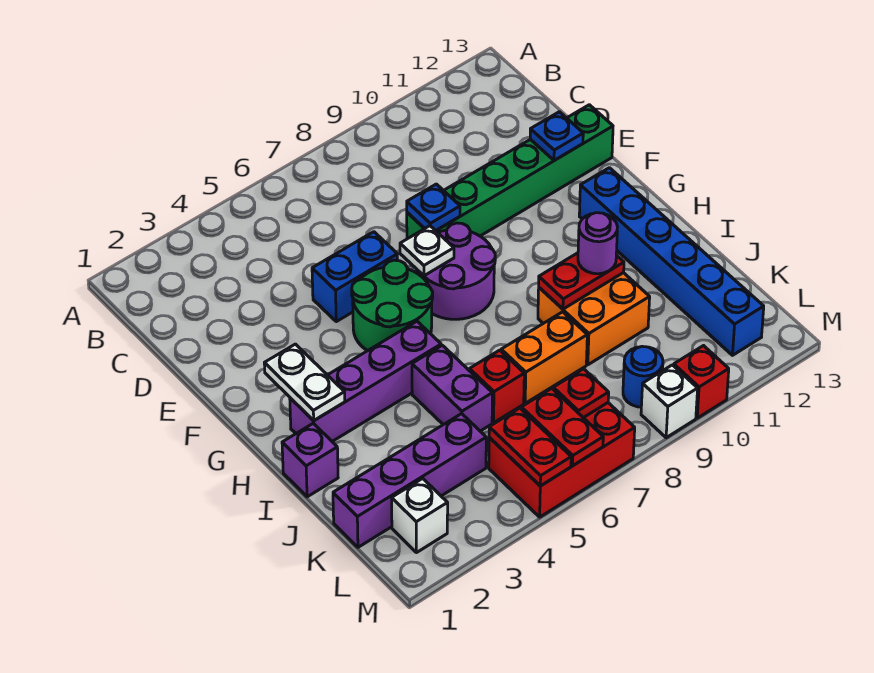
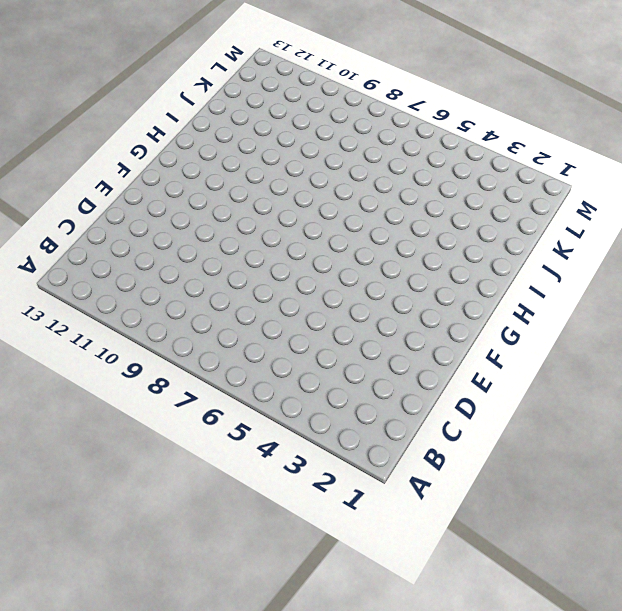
none -> blue brick E5:E6 level 1
none -> green brick E8:E13 level 1
none -> green round brick F5:G6 level 1

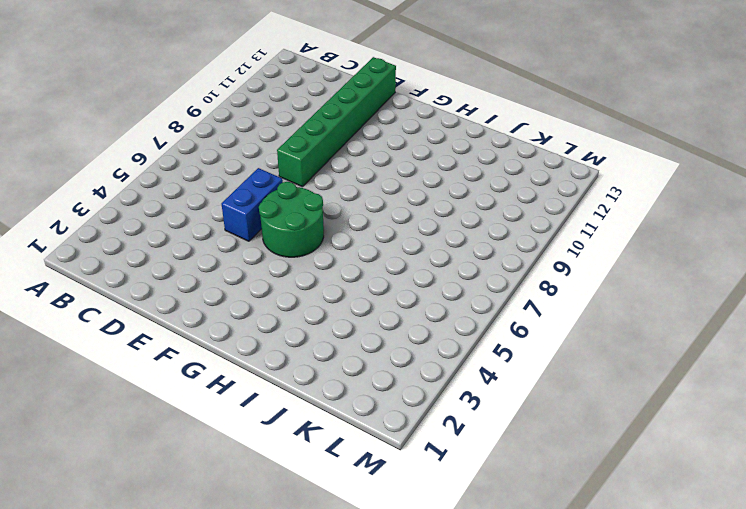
none -> purple round brick F7:G8 level 1
none -> blue brick G12:L12 level 1
none -> purple brick H2:H5 level 1

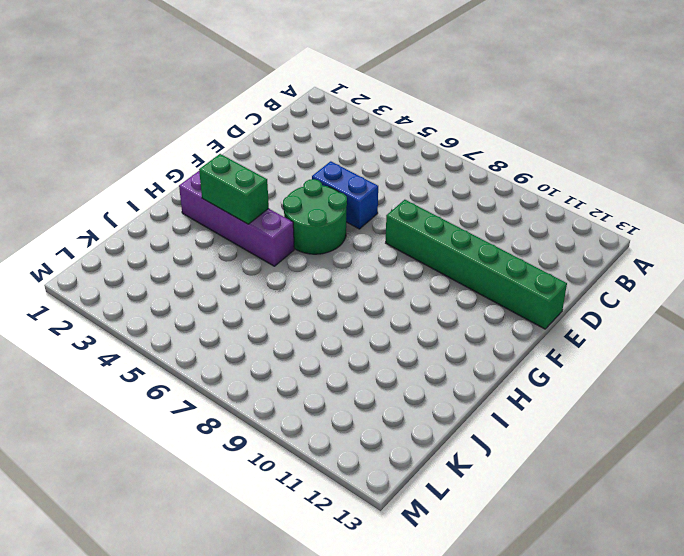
green brick H3:H4 level 2 -> none
none -> purple round brick F7:G8 level 1
none -> blue brick G12:L12 level 1
none -> purple brick I1 level 1

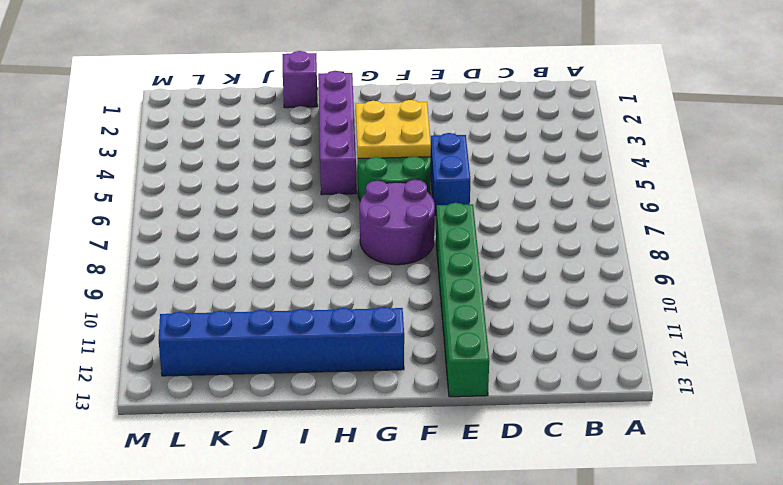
yellow plate F4:G5 level 2 -> none
none -> purple brick I5:J5 level 1
none -> orange brick I9:J10 level 1
none -> red brick J6 level 1

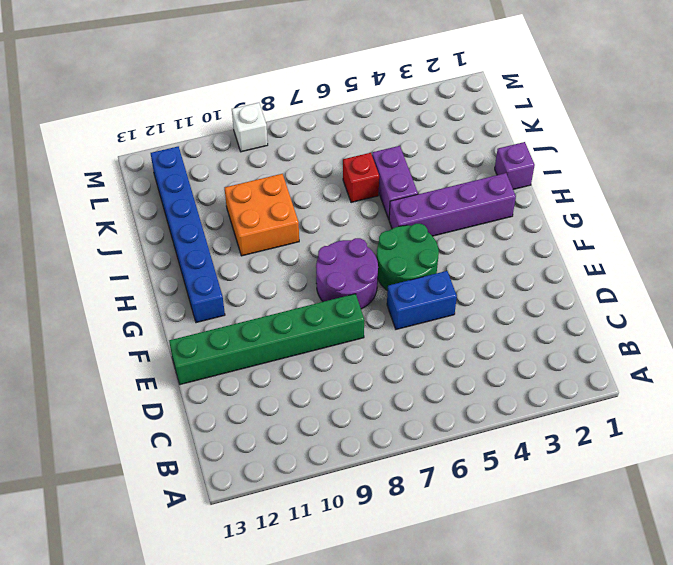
none -> orange brick J7:J8 level 1
none -> purple brick K1:K4 level 1
none -> white brick L2 level 1

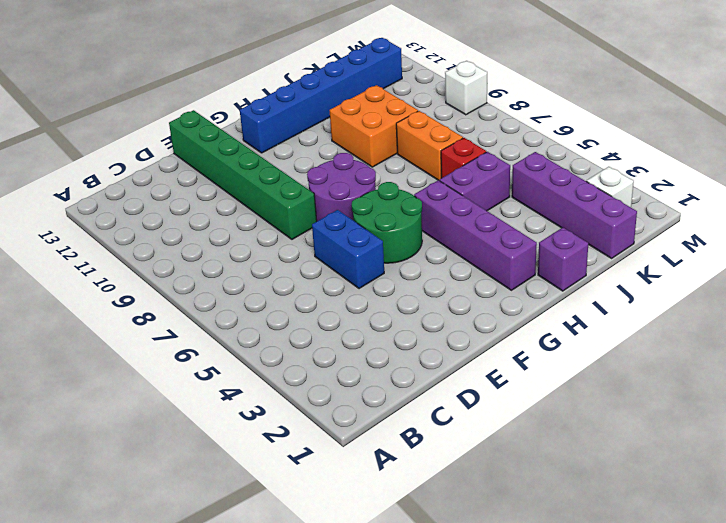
none -> red brick L5:M7 level 1
none -> blue round brick L9 level 1
none -> red brick M10 level 1

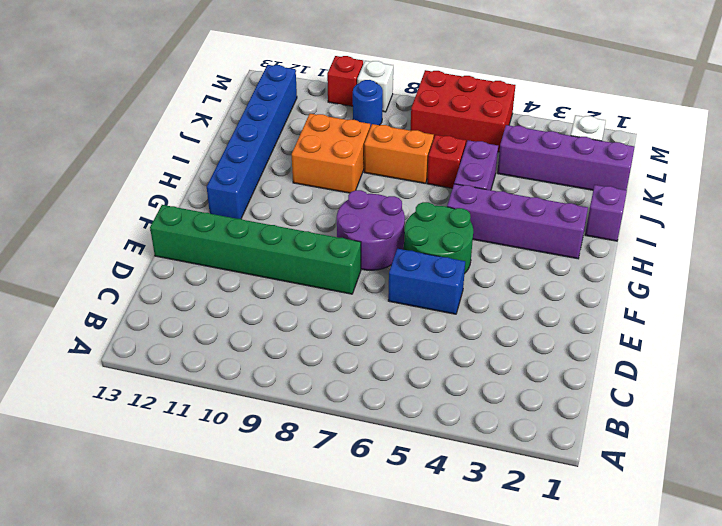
none -> blue plate E8 level 2
none -> blue plate E12 level 2
none -> white plate F7 level 2

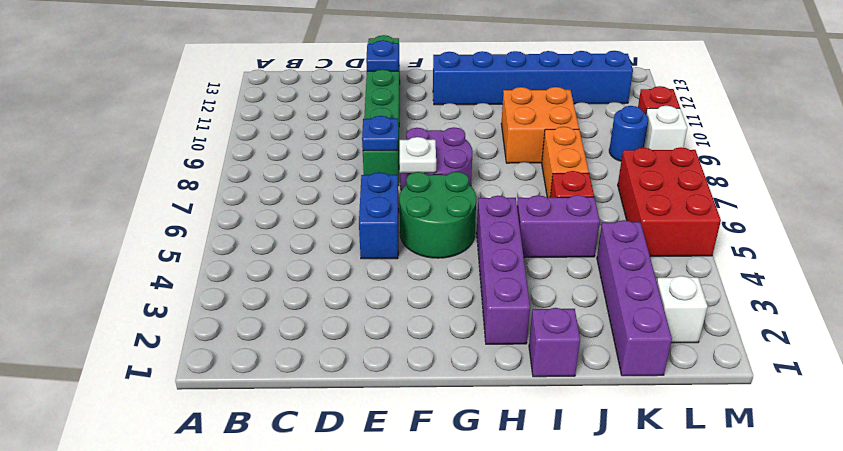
none -> white plate G2:H2 level 2
none -> red plate I9:I10 level 2
none -> red plate L5:M5 level 2

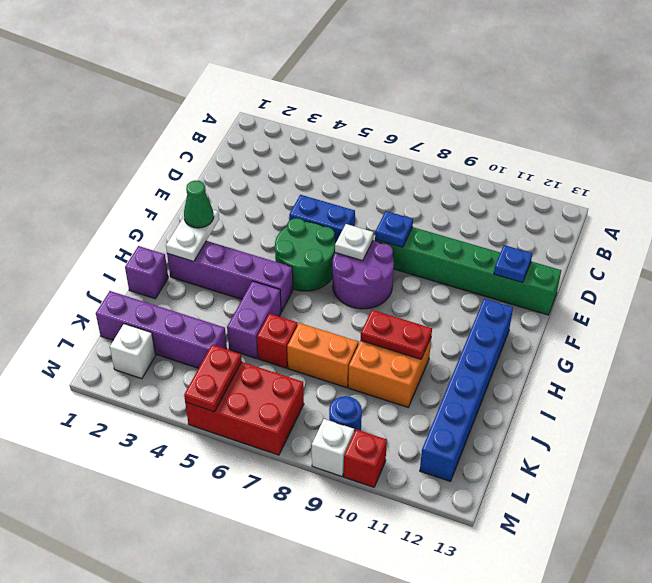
green cone G2 level 3 -> none
none -> red plate L6:M6 level 2
none -> red plate L7 level 2
none -> purple round brick I10 level 3

